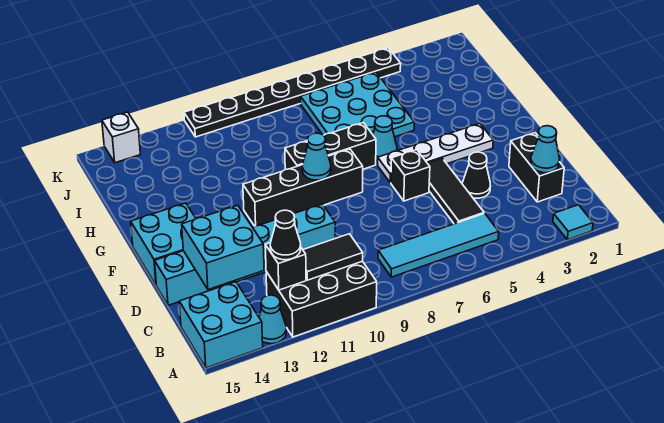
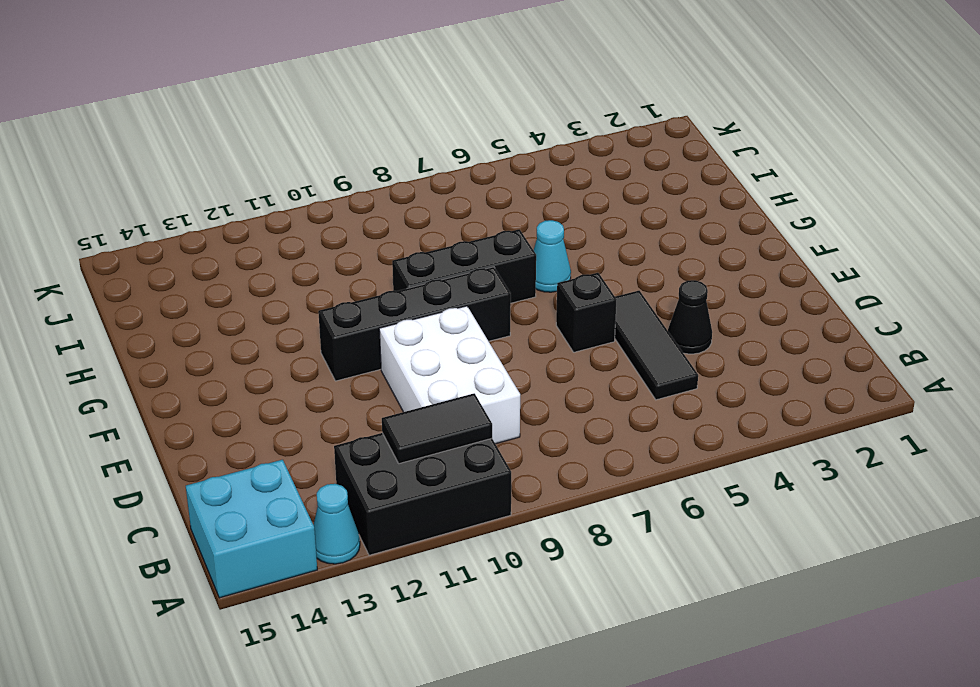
white brick C9:E10 level 1 -> cyan brick D10:D15 level 1
none -> cyan tile A2 level 1
none -> cyan tile B5:B8 level 1
none -> black brick C2:D2 level 1

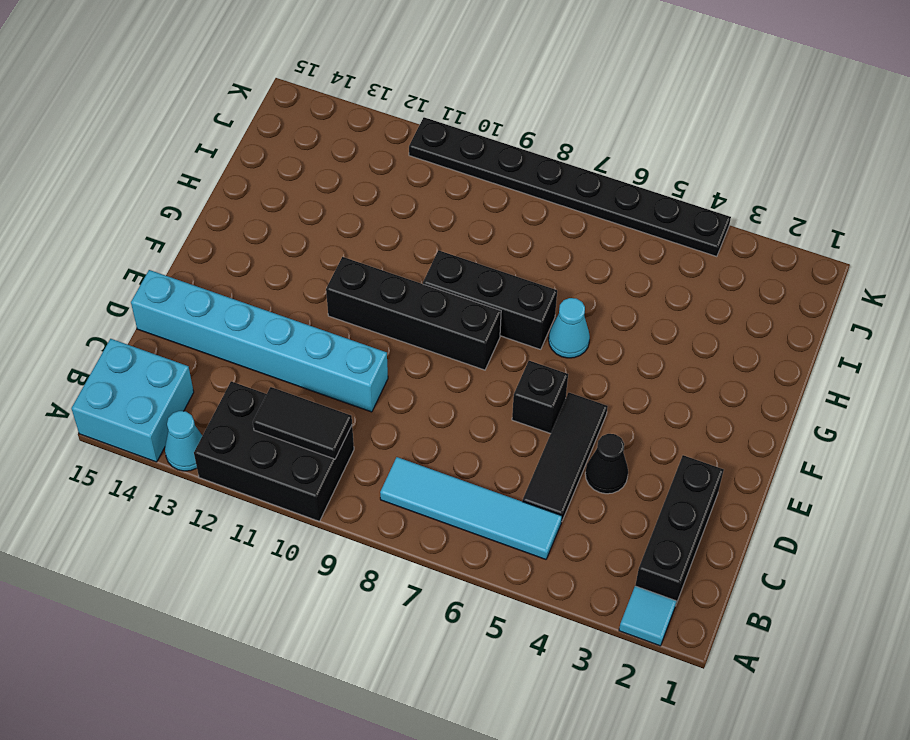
black brick B2:D2 level 1 -> black brick C2:D2 level 1
none -> cyan brick E14:F15 level 1
none -> white plate F3:F6 level 1
none -> cyan plate H5:J7 level 1

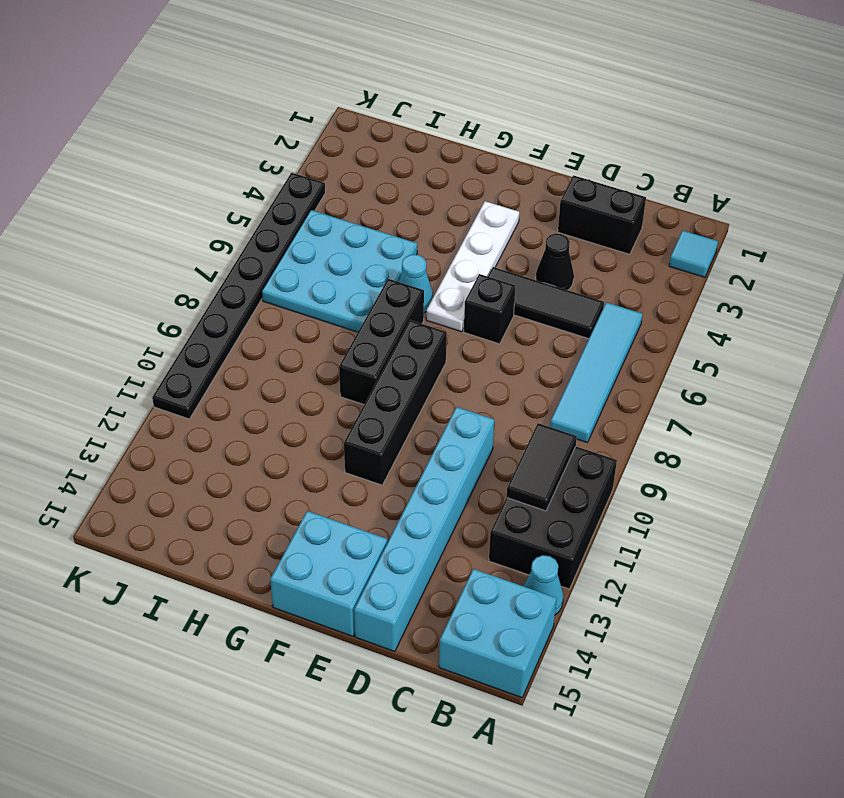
none -> white brick K14 level 1
none -> black brick B12 level 2
none -> cyan cone C2 level 2

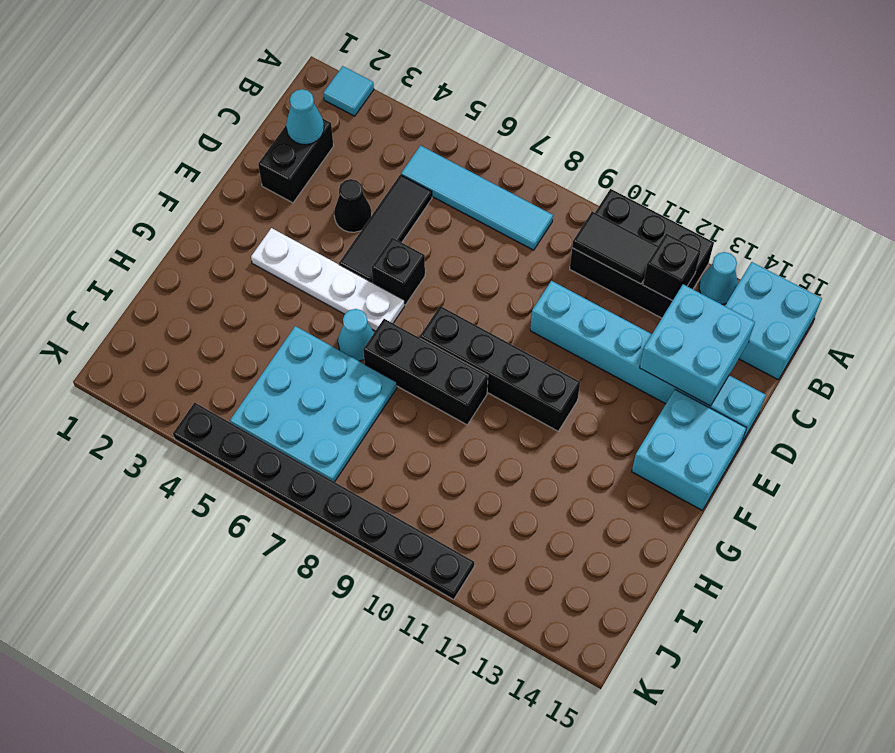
none -> white brick K14 level 1
none -> cyan cone F9 level 2
none -> black cone B12 level 3

